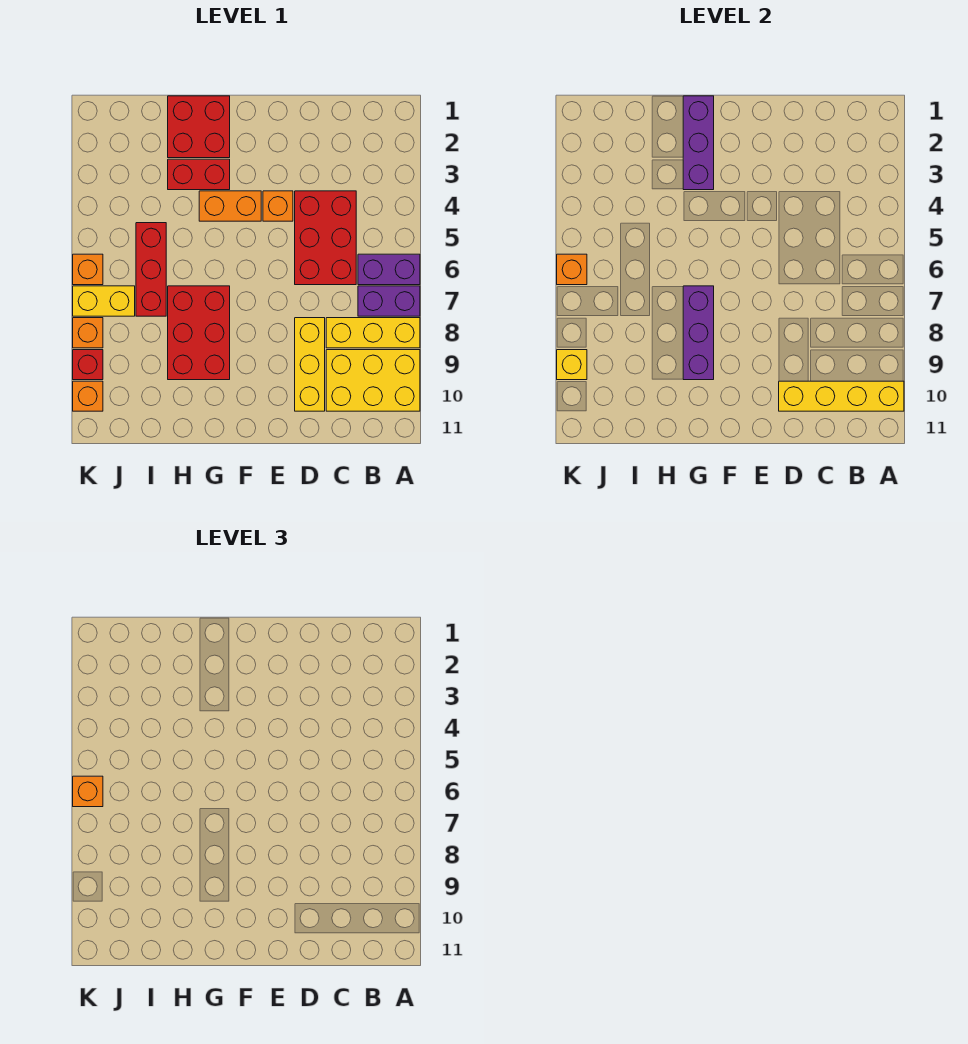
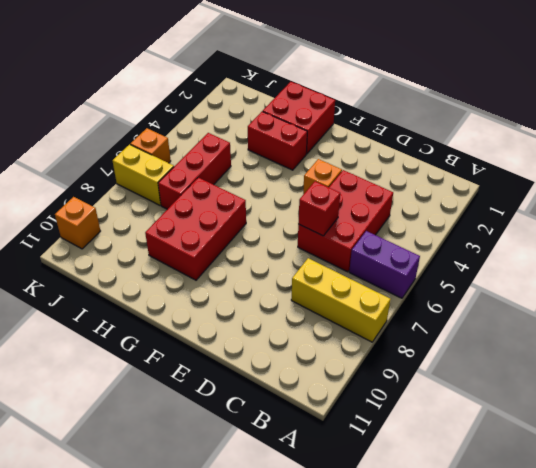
red brick D6 level 2 -> red brick K9 level 1
none -> purple brick A7:B7 level 1
none -> yellow brick A9:C10 level 1
none -> yellow brick D8:D10 level 1

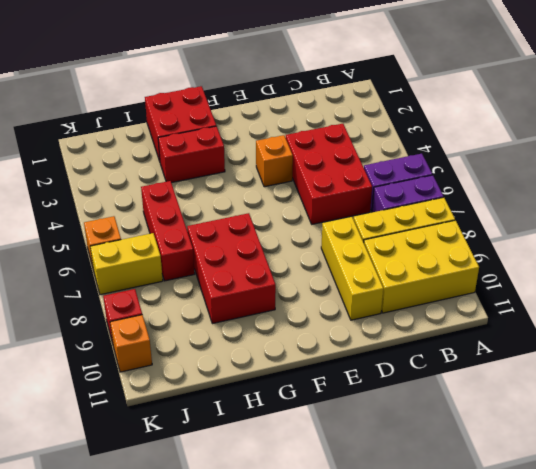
none -> orange brick F4:G4 level 1
none -> orange brick K8 level 1
none -> yellow brick A10:D10 level 2

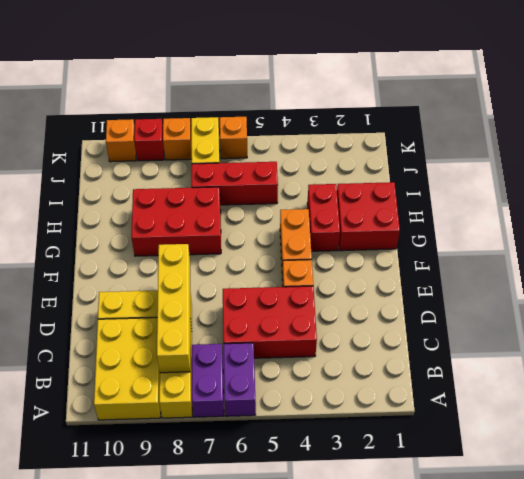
yellow brick B8:E8 level 2 -> yellow brick A10:D10 level 2
none -> purple brick G1:G3 level 2
none -> purple brick G7:G9 level 2
none -> orange brick K6 level 2

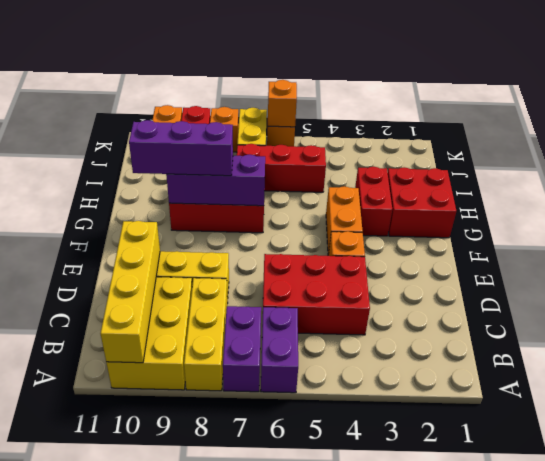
purple brick G8:G10 level 3 -> purple brick G1:G3 level 2
none -> yellow brick K9 level 2
none -> orange brick K6 level 3

